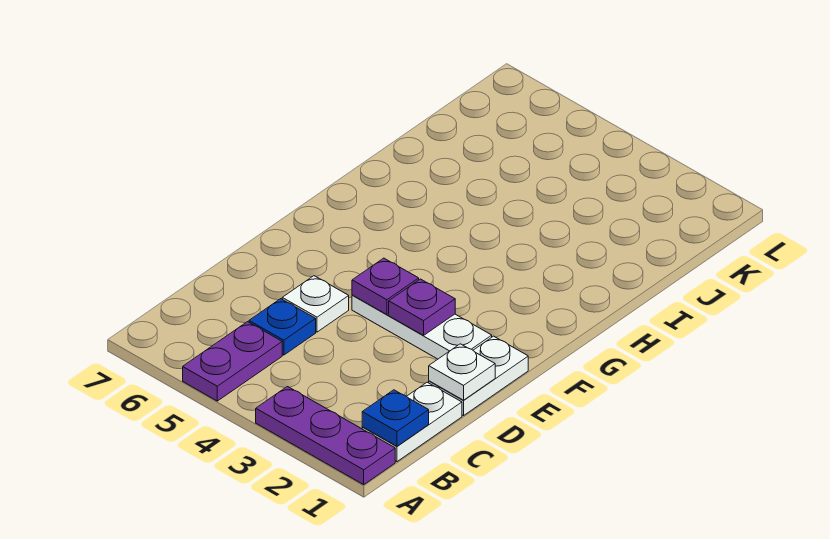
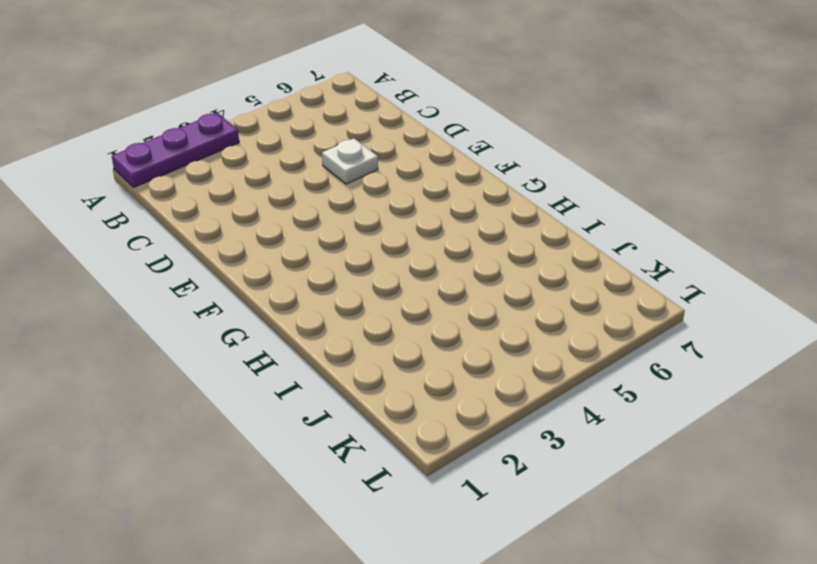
none -> purple plate A5:B5 level 1
none -> white plate B1:C1 level 1

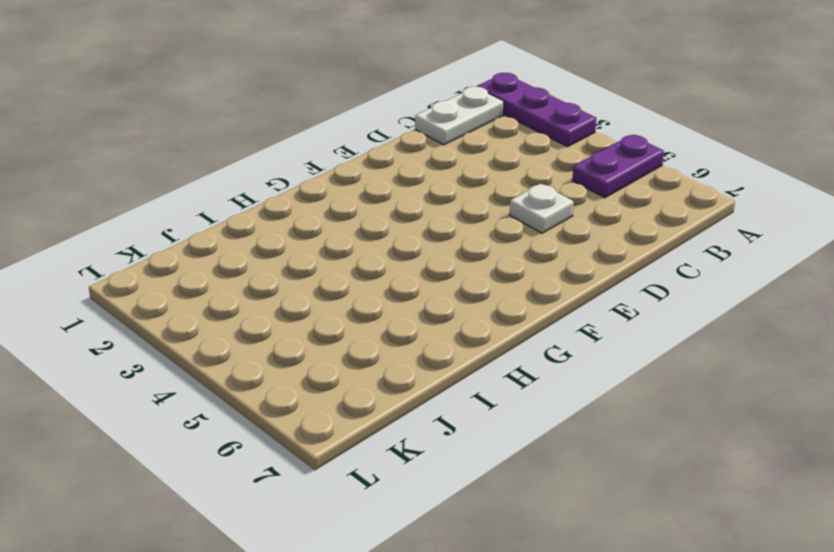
none -> blue plate C5 level 1
none -> white plate D1:E1 level 1

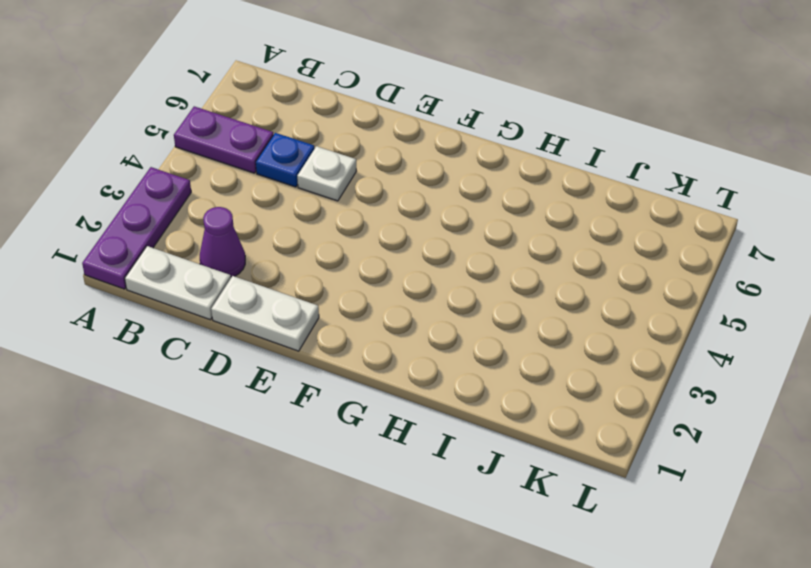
purple cone C2 level 1 -> none
none -> white plate E2:E4 level 1
none -> blue plate B1 level 2

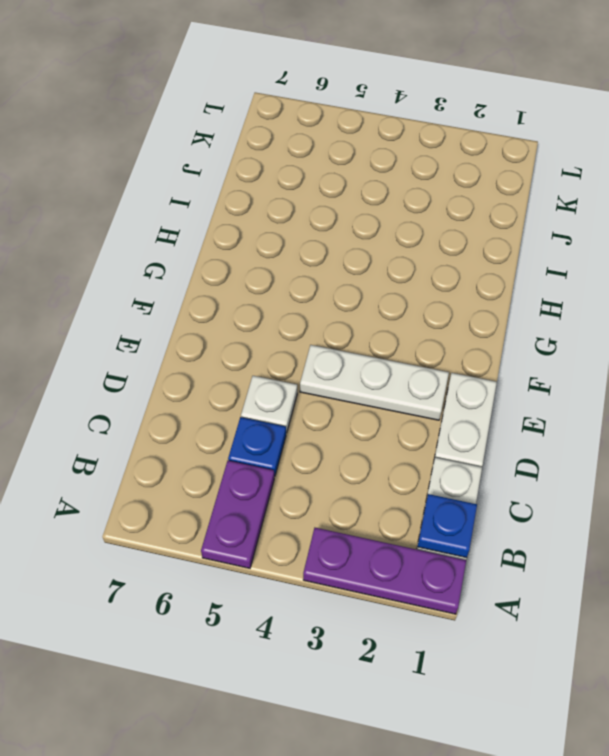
none -> white plate D1 level 2
none -> purple plate E3 level 2

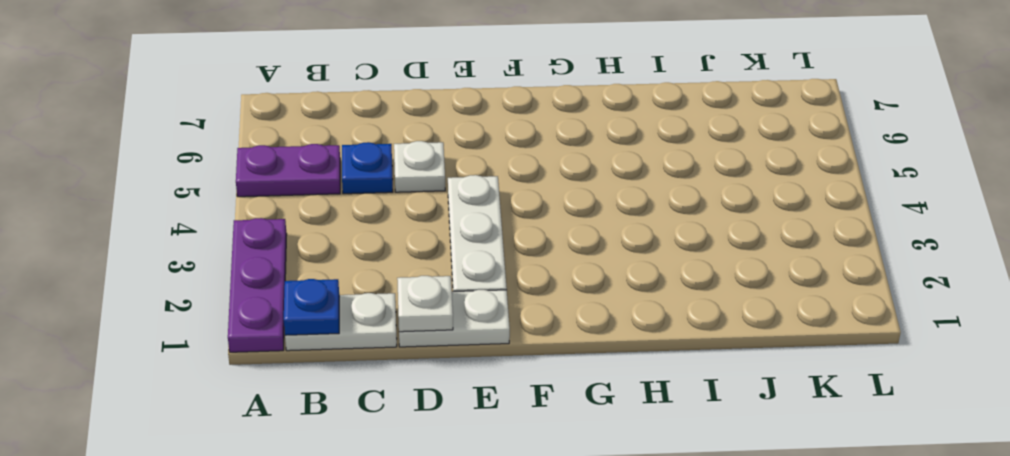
none -> purple plate E3 level 2
none -> purple plate E4 level 2

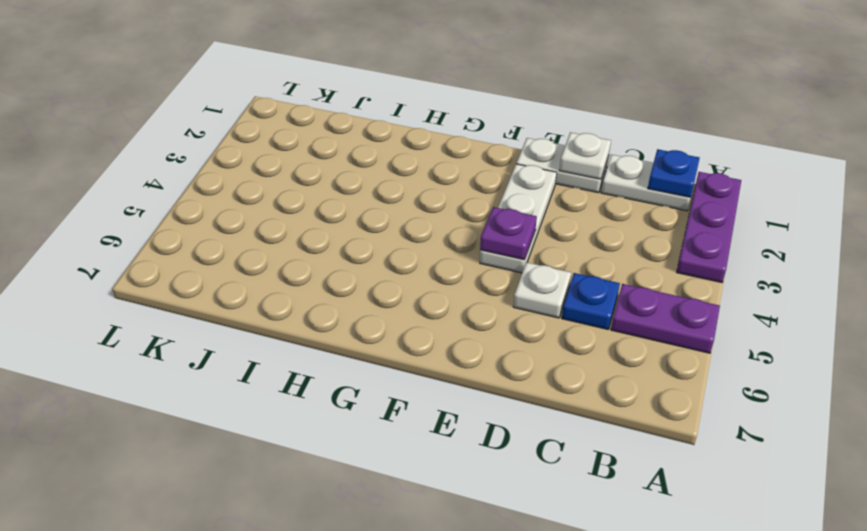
none -> purple plate E3 level 2

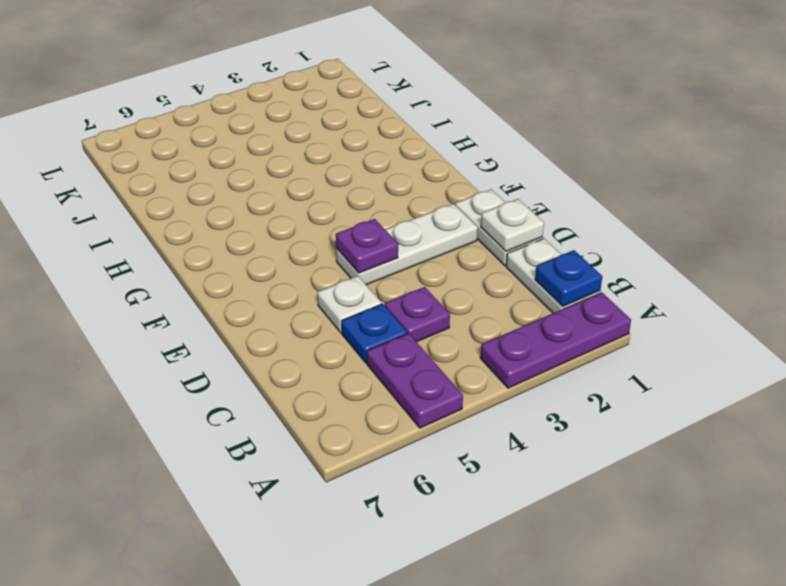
purple plate C4 level 1 -> purple plate E3 level 2

